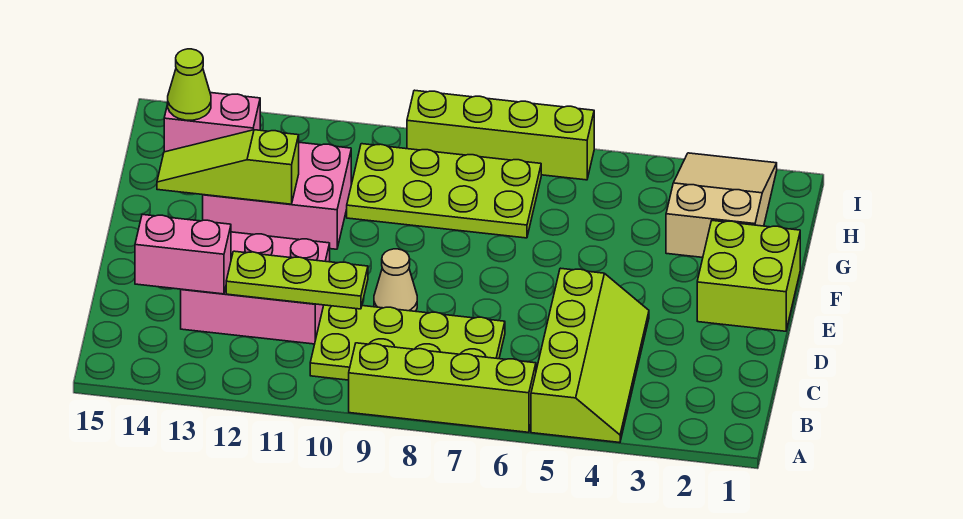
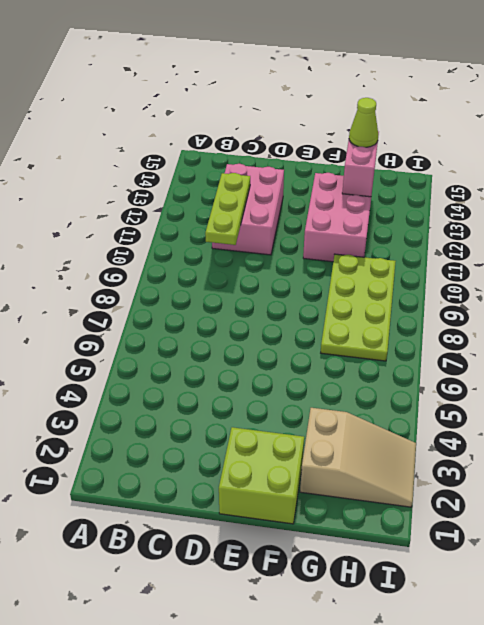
none -> lime slope A4:D5 level 1 top 5
none -> lime brick A6:A9 level 1
none -> lime plate B7:C10 level 1

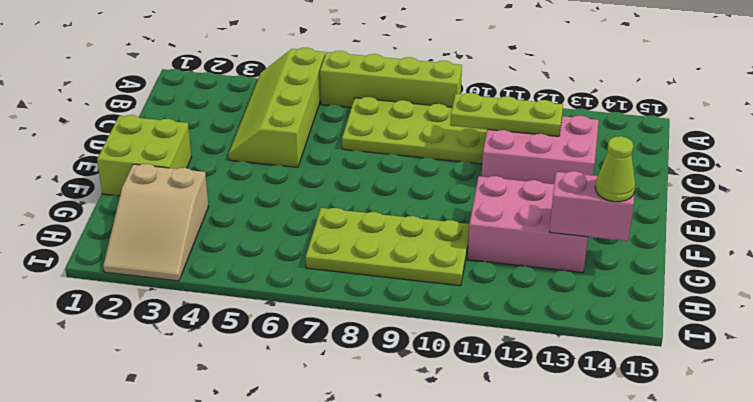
none -> tan cone D9 level 1
none -> lime brick I6:I9 level 1
none -> pink brick C13:C14 level 2

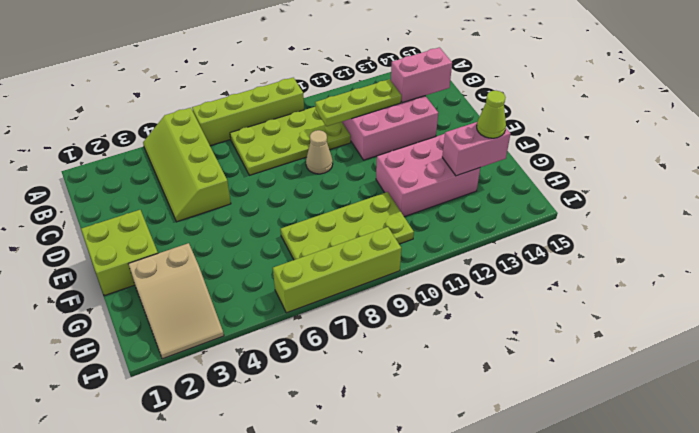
none -> lime slope F12:F14 level 2 top 12

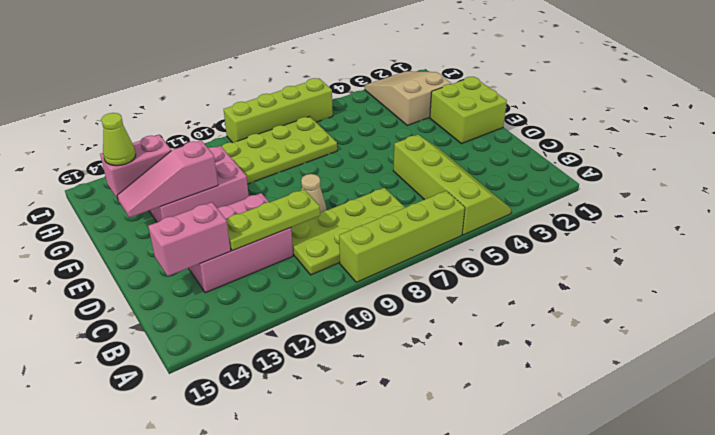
pink slope F12:F14 level 2 top 12 -> lime slope F12:F14 level 2 top 12

